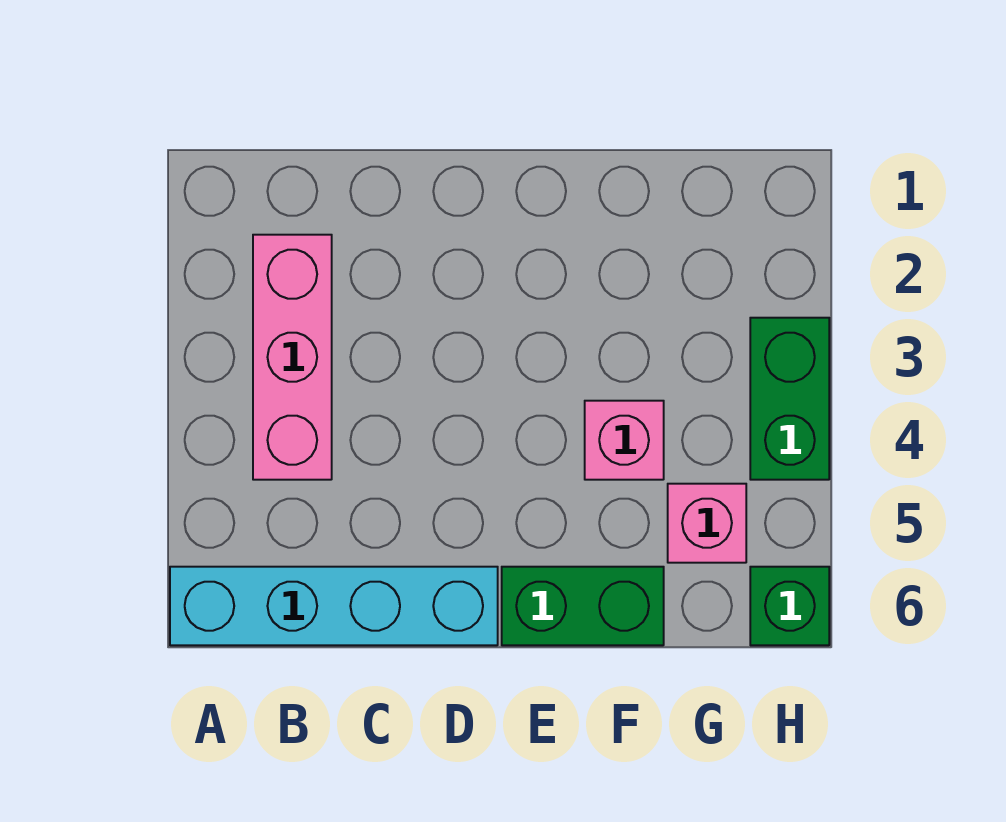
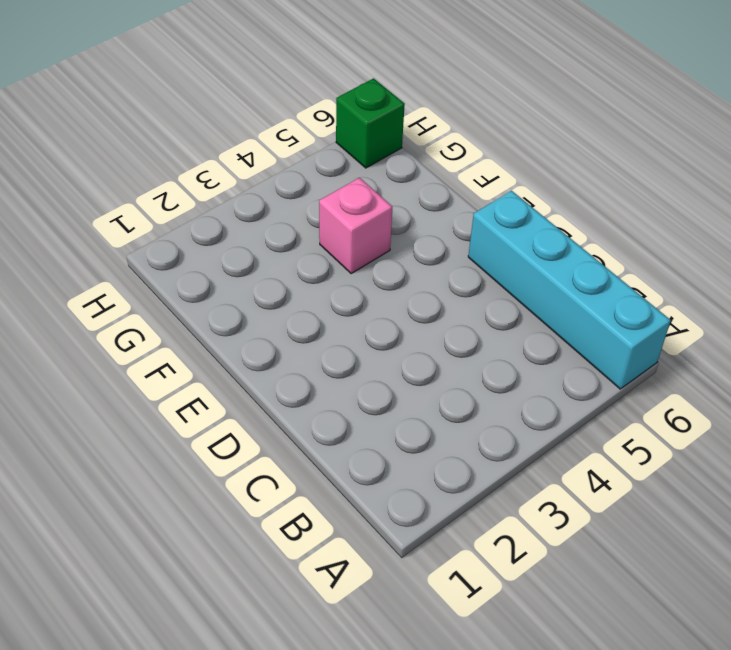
none -> pink brick B2:B4 level 1
none -> green brick E6:F6 level 1

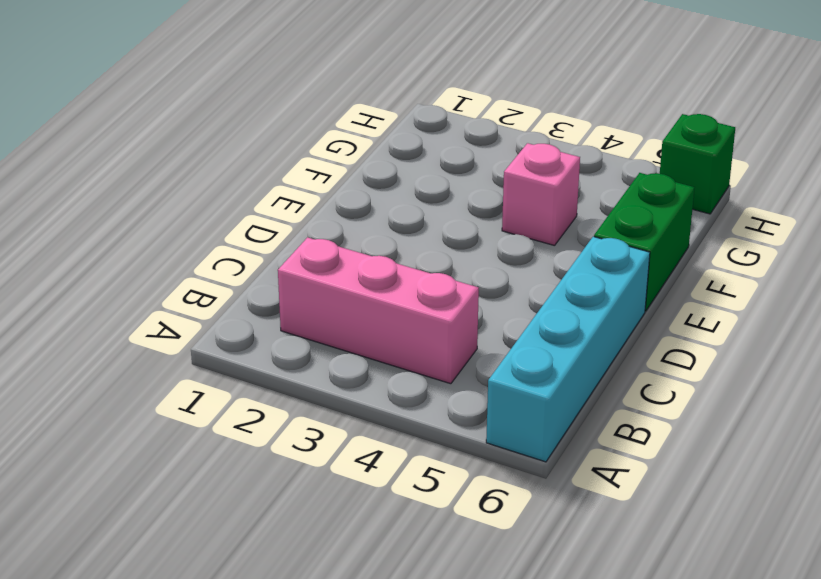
none -> pink brick G5 level 1
none -> green brick H3:H4 level 1

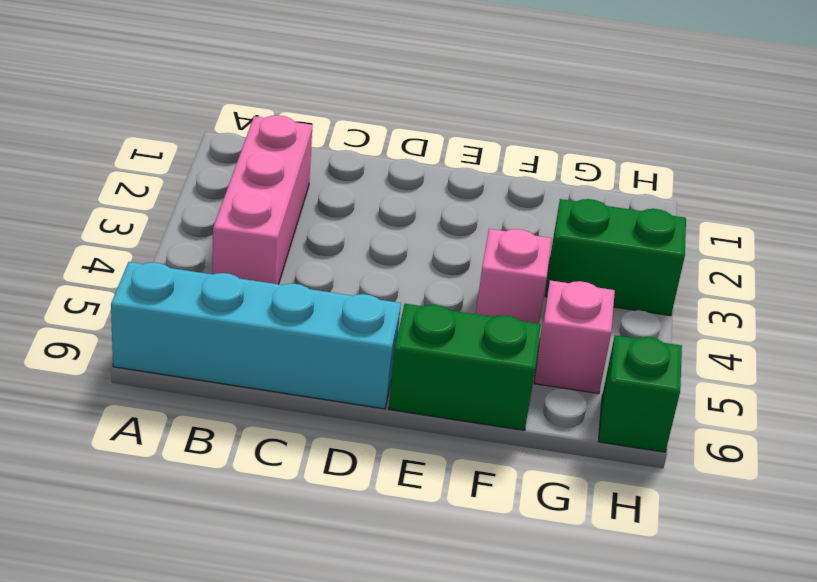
green brick G3:H3 level 1 -> green brick H3:H4 level 1

